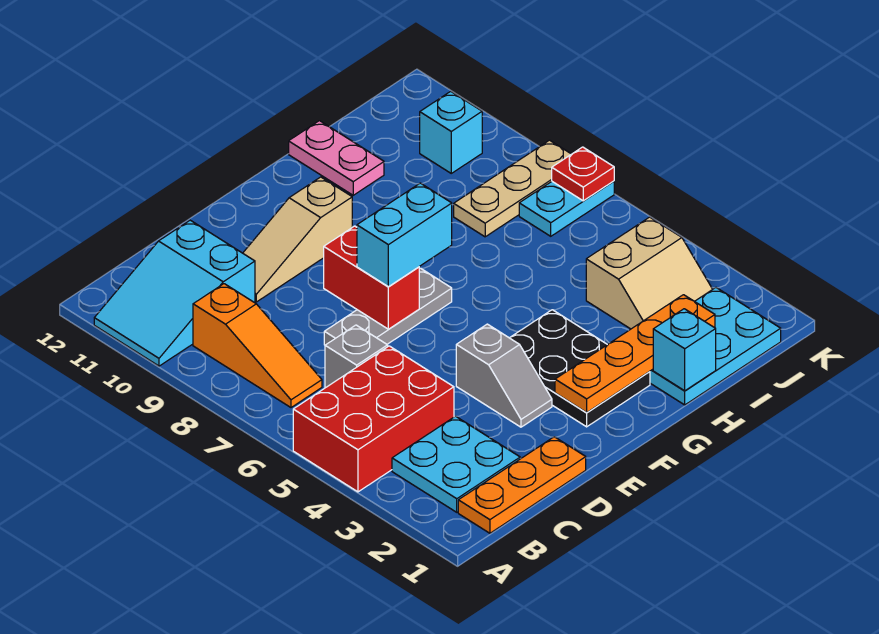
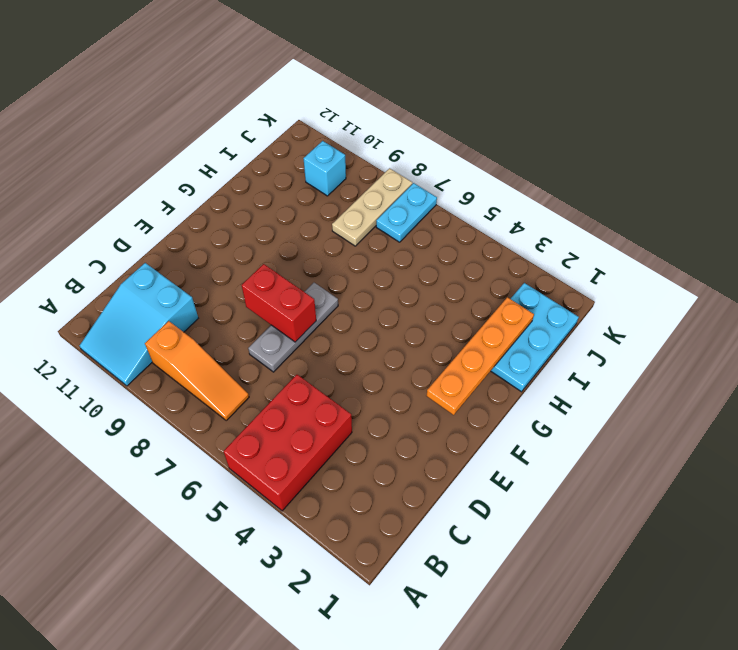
none -> orange plate B1:D1 level 1
none -> cyan plate B2:C3 level 1
none -> grey brick C6 level 1

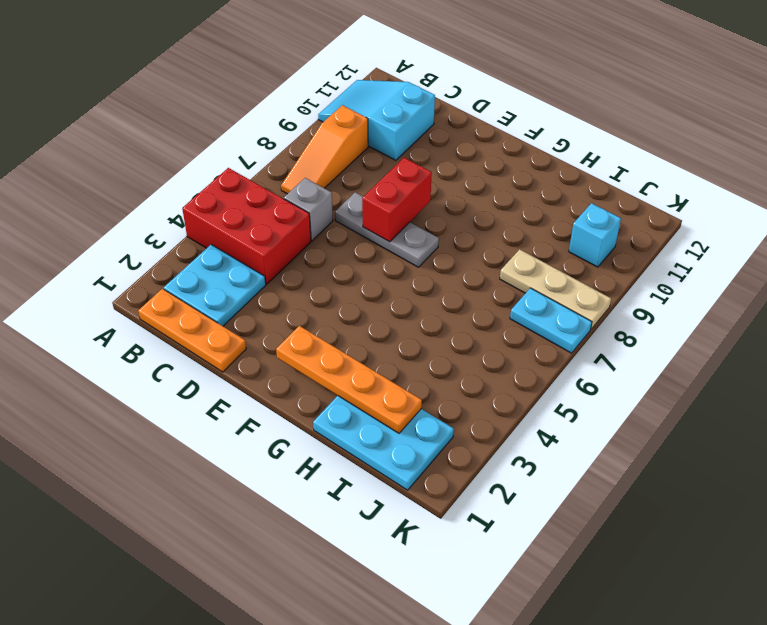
none -> tan slope D10:F10 level 1 top F
none -> grey slope E3:E4 level 1 top 4
none -> black plate F2:G4 level 1

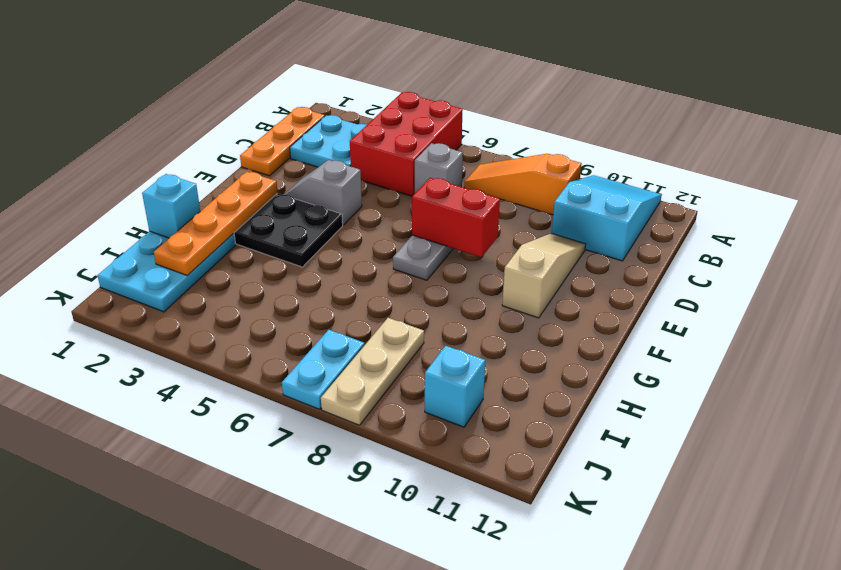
none -> pink plate H11:H12 level 1
none -> tan slope I3:J4 level 1 top 4
none -> red plate K7 level 2

